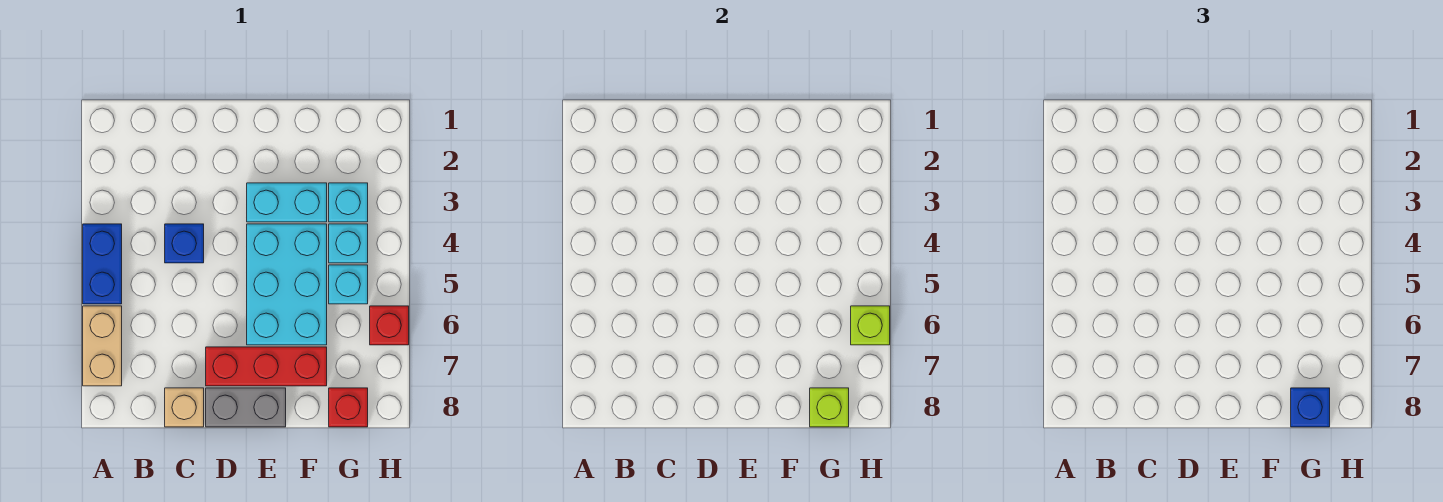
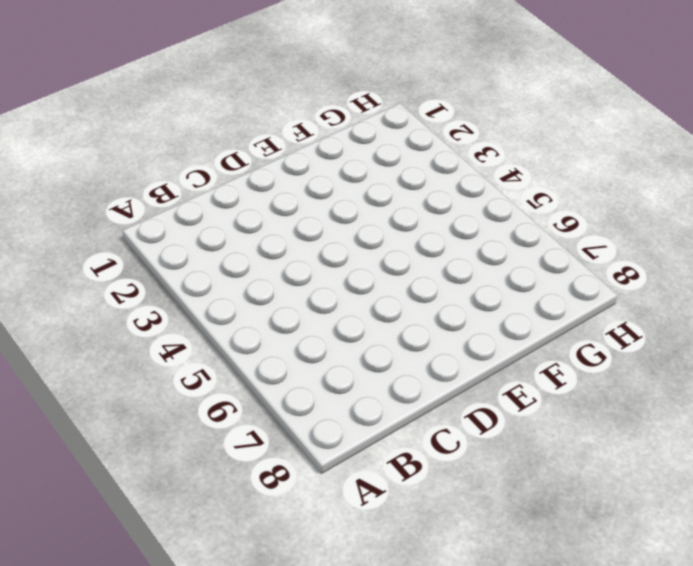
none -> blue brick A4:A5 level 1
none -> tan brick A6:A7 level 1
none -> blue brick C4 level 1

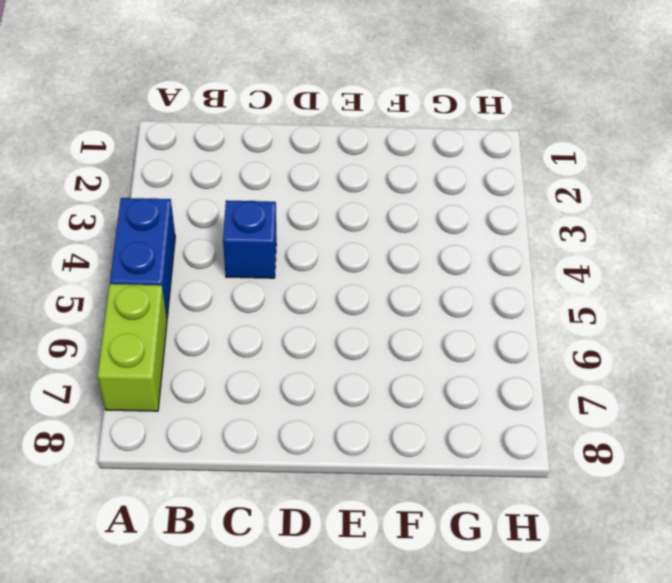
lime brick A6:A7 level 1 -> tan brick A6:A7 level 1
none -> tan brick C8 level 1
none -> red brick D7:F7 level 1
none -> grey brick D8:E8 level 1

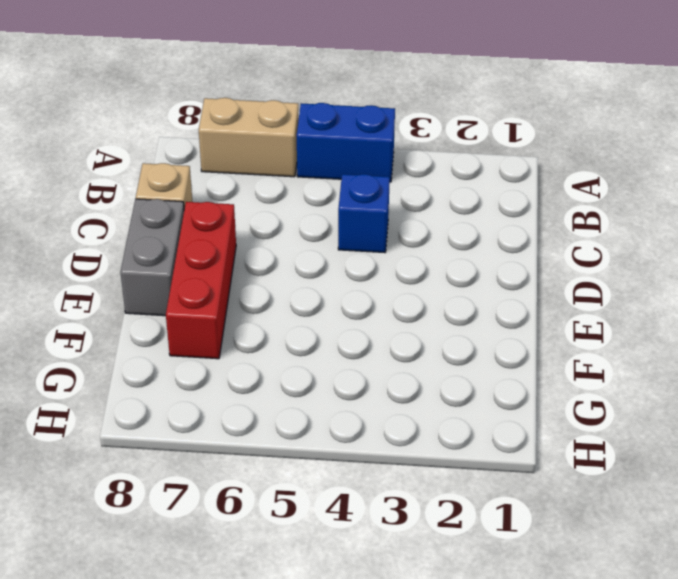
none -> cyan brick E3:F3 level 1
none -> cyan brick E4:F6 level 1
none -> cyan brick G3 level 1

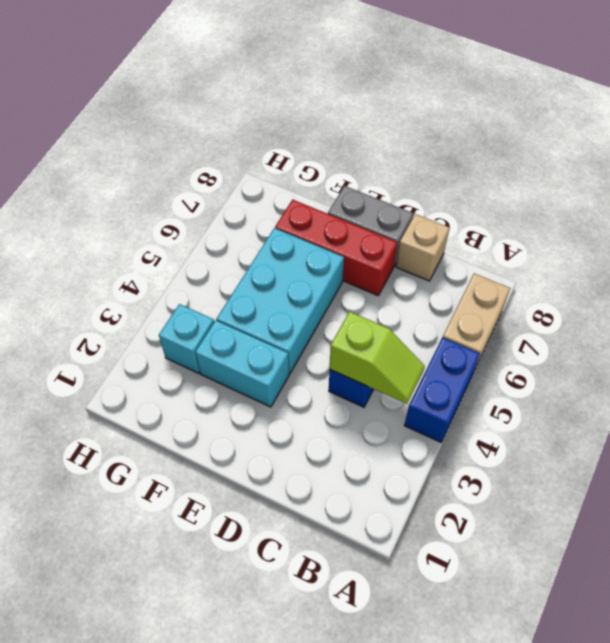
lime slope B4:C4 level 2 top C -> none
none -> cyan brick G4 level 1
none -> cyan brick G5 level 1
none -> red brick G8 level 1

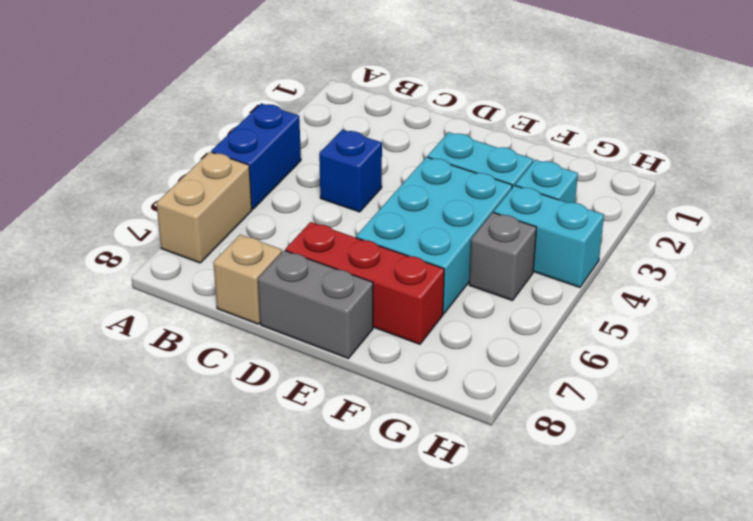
cyan brick G4:H4 level 1 -> cyan brick G4 level 1
grey brick G5 level 1 -> cyan brick G5 level 1
none -> red brick G8 level 1
none -> red brick H6 level 1
none -> lime brick G8 level 2

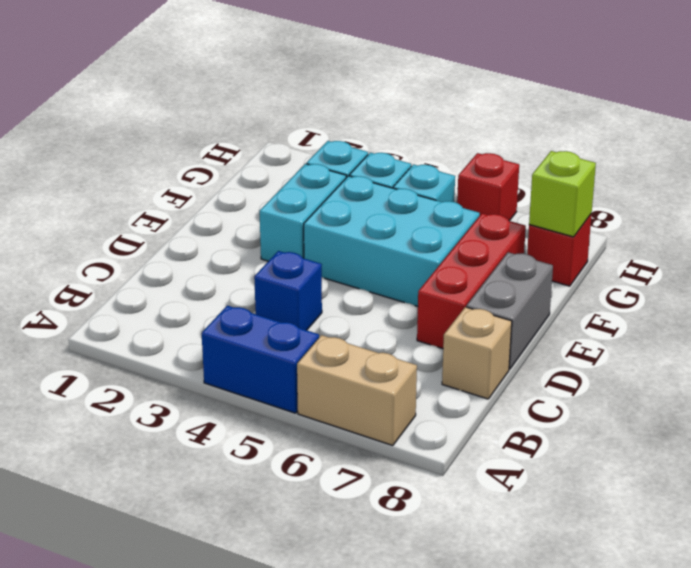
none -> lime brick H6 level 2
none -> blue brick G8 level 3

